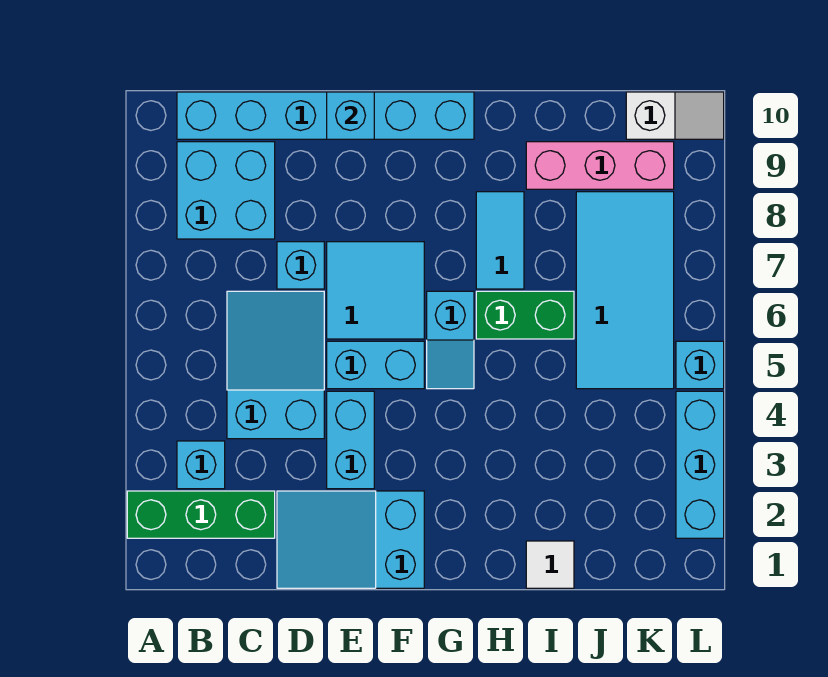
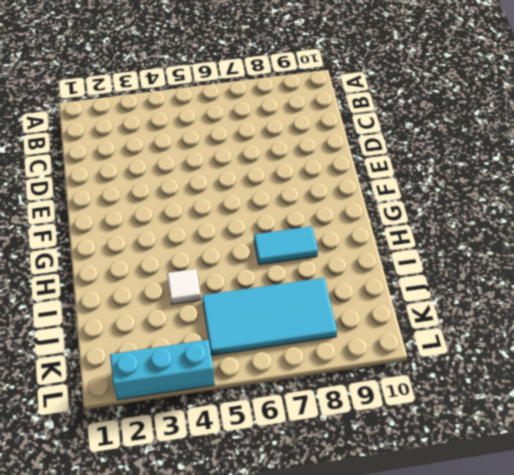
white tile I4 level 1 -> white tile I1 level 1
none -> green brick A2:C2 level 1
none -> cyan brick B3 level 1
none -> cyan brick B8:C9 level 1

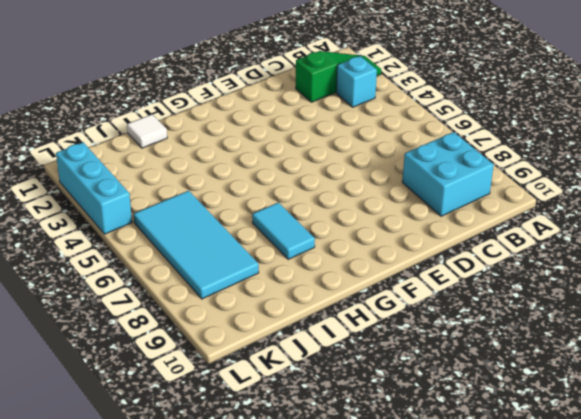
green slope A2:C2 level 1 top C -> green brick A2:C2 level 1
none -> cyan brick B10:G10 level 1
none -> cyan slope C4:D6 level 1 top 4
none -> cyan slope D1:F2 level 1 top F

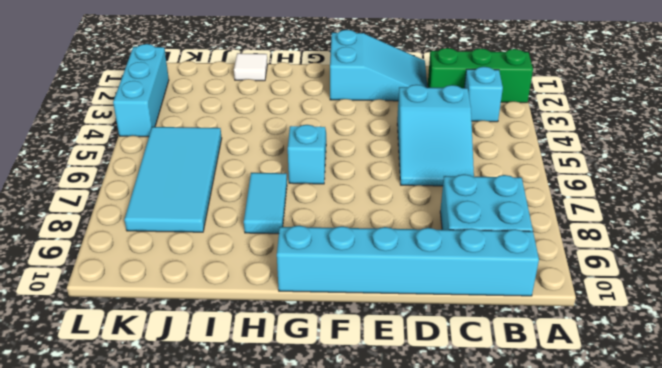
none -> cyan brick D7 level 1
none -> cyan brick E3:E4 level 1
none -> cyan brick E5:F5 level 1

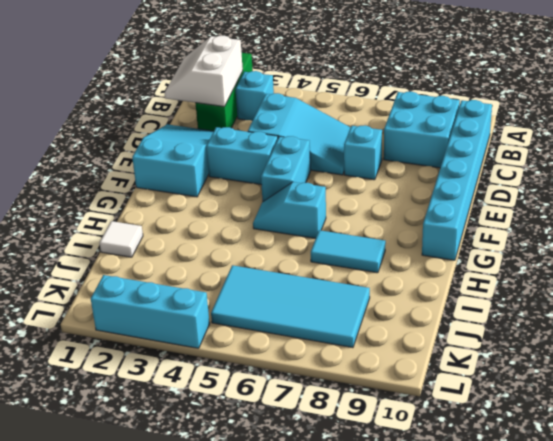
white slope B1:C2 level 2 top 2 -> none
none -> cyan tile E6:F7 level 1
none -> green brick H6:I6 level 1
none -> pink brick I9:K9 level 1

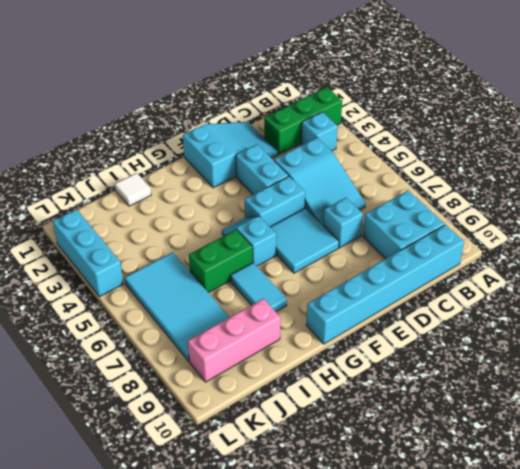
none -> white slope K10:L10 level 1 top K
none -> cyan brick L5 level 1
none -> cyan brick E10 level 2

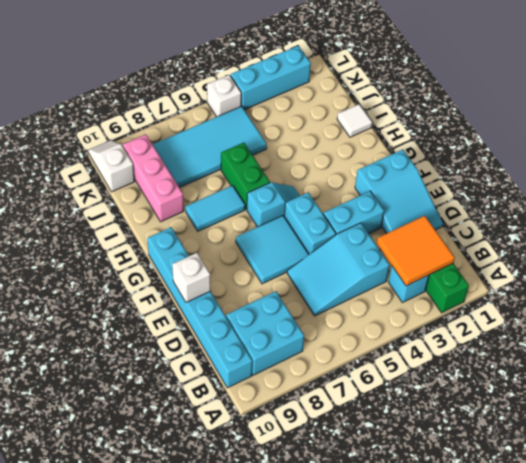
orange tile B2:C3 level 2 -> none
white brick E10 level 2 -> cyan brick E10 level 2
white brick L5 level 1 -> cyan brick L5 level 1
none -> cyan brick D7 level 1

